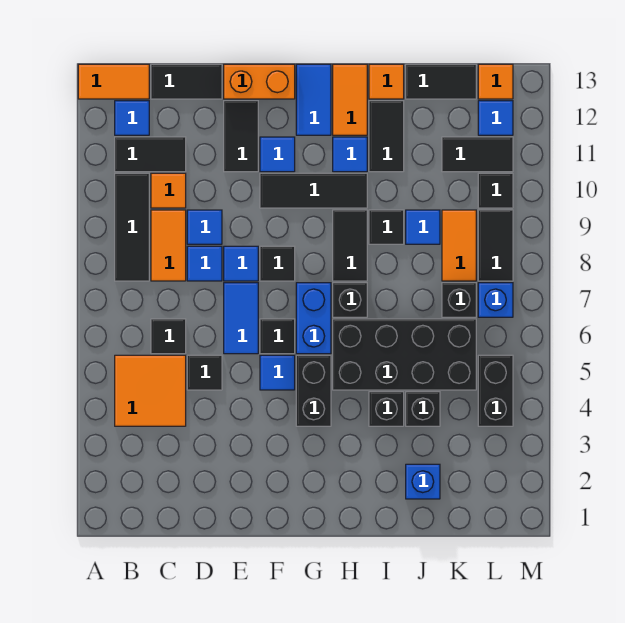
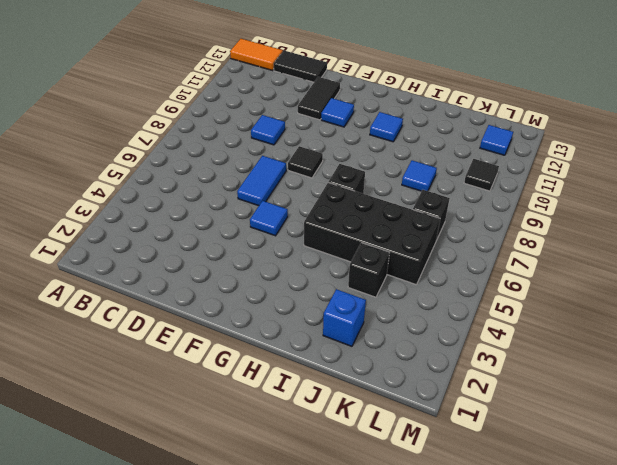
none -> orange tile B4:C5 level 1
none -> black tile B8:B10 level 1
none -> black tile B11:C11 level 1
none -> blue tile B12 level 1

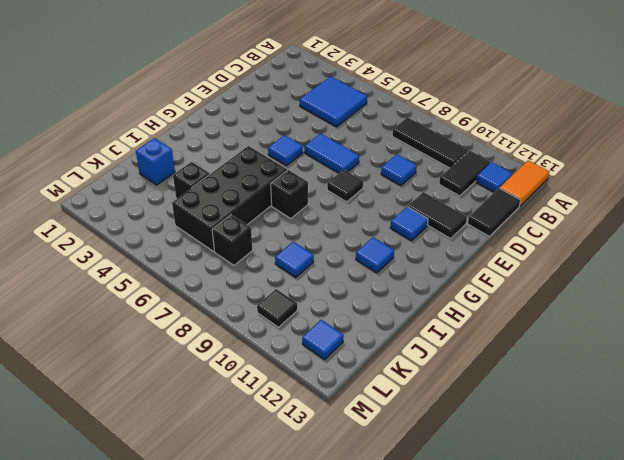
blue tile B4:C5 level 1 -> orange tile B4:C5 level 1
none -> black tile C6 level 1
none -> orange tile C8:C9 level 1
none -> orange tile C10 level 1
none -> black tile D5 level 1

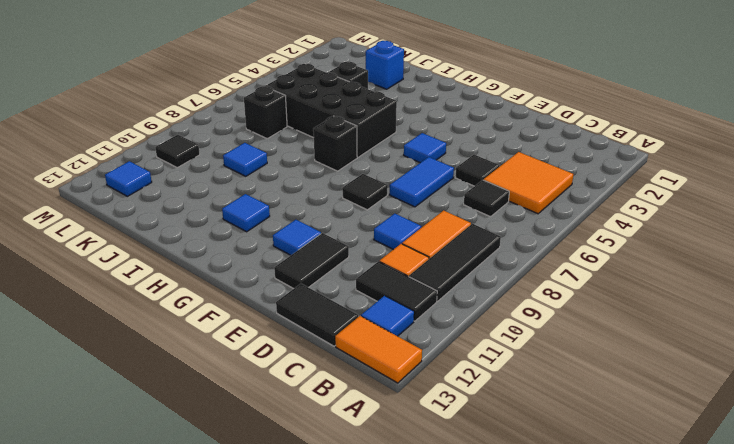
none -> blue tile D8 level 1
none -> blue tile E8 level 1
none -> orange brick E13:F13 level 1
none -> black tile F6 level 1

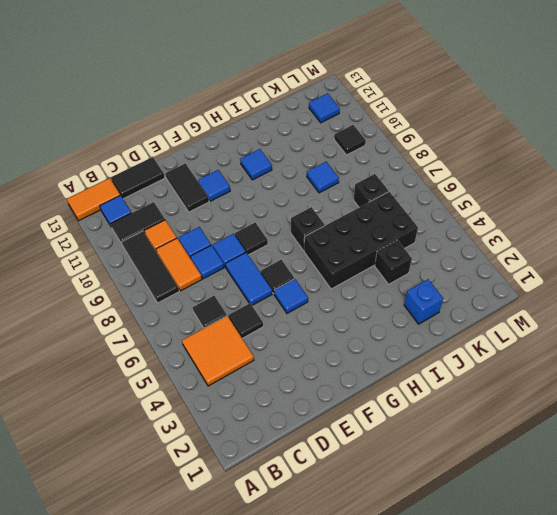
none -> orange brick E13:F13 level 1
none -> black tile F10:H10 level 1
none -> black brick G4:G5 level 1
none -> blue brick G6:G7 level 1

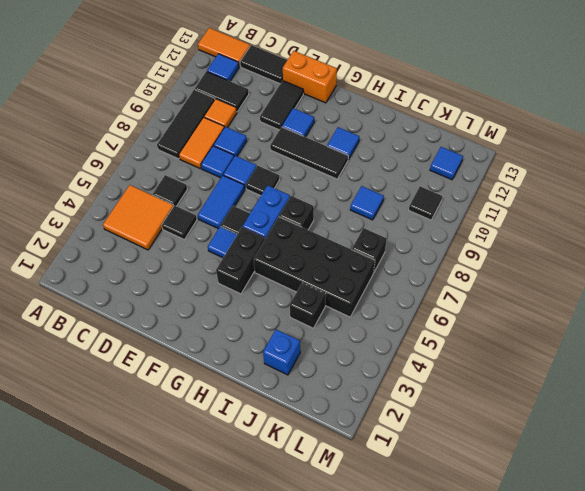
none -> blue tile G12:G13 level 1
none -> black tile H8:H9 level 1
none -> orange tile H12:H13 level 1
none -> black brick I4 level 1

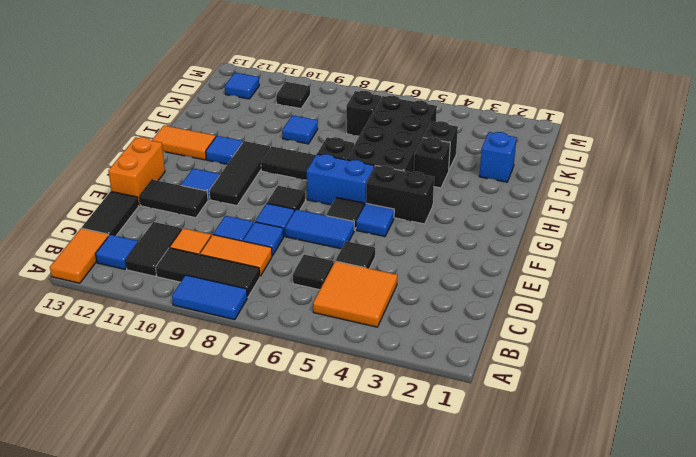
blue tile A8:A9 level 1 -> blue tile G12:G13 level 1
none -> black tile I9 level 1
none -> black tile I11:I12 level 1
none -> orange tile I13 level 1
none -> black tile J13:K13 level 1

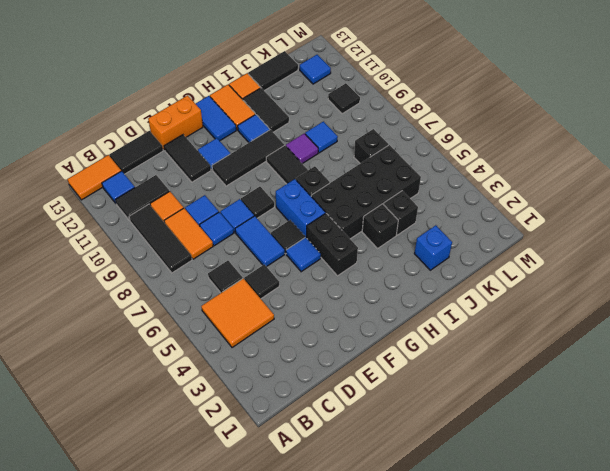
purple tile I9 level 1 -> black tile I9 level 1
none -> orange tile K8:K9 level 1
none -> black tile K11:L11 level 1
none -> black brick L4:L5 level 1
none -> blue brick L7 level 1

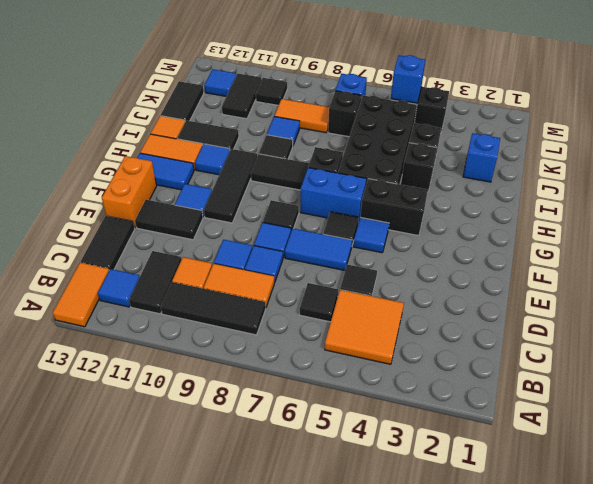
blue brick L5 level 2 -> none
none -> black tile L8:L9 level 1
none -> orange tile L13 level 1

